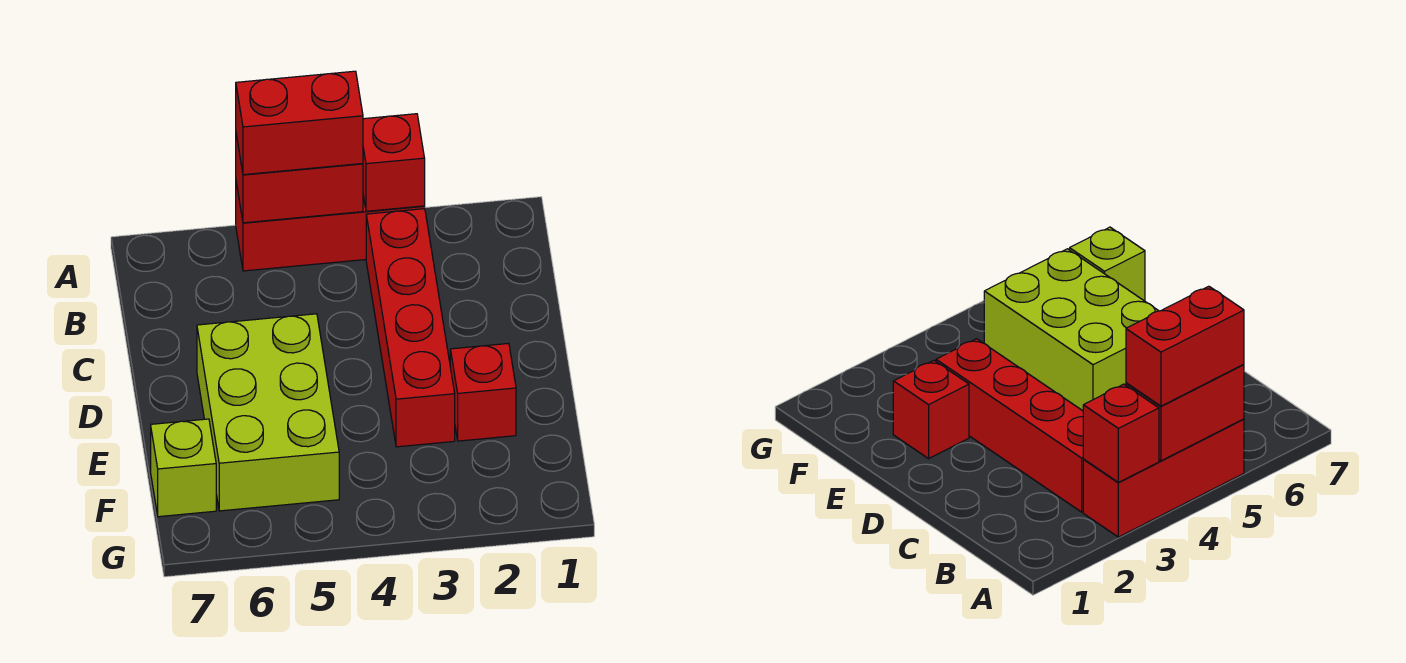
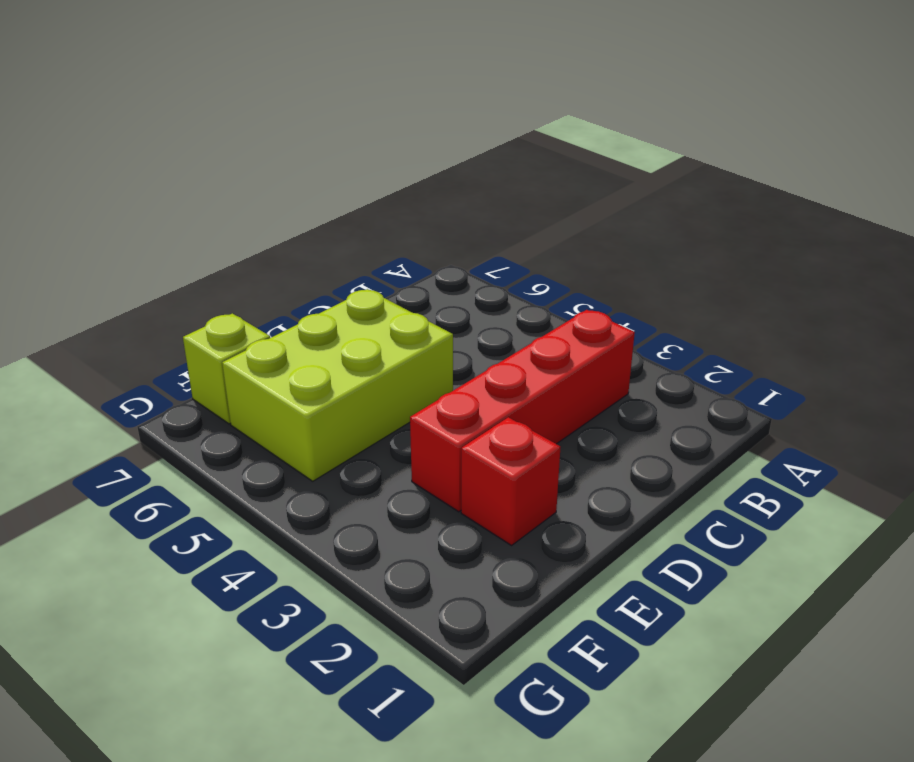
none -> red brick A3:A5 level 1
none -> red brick A3 level 2

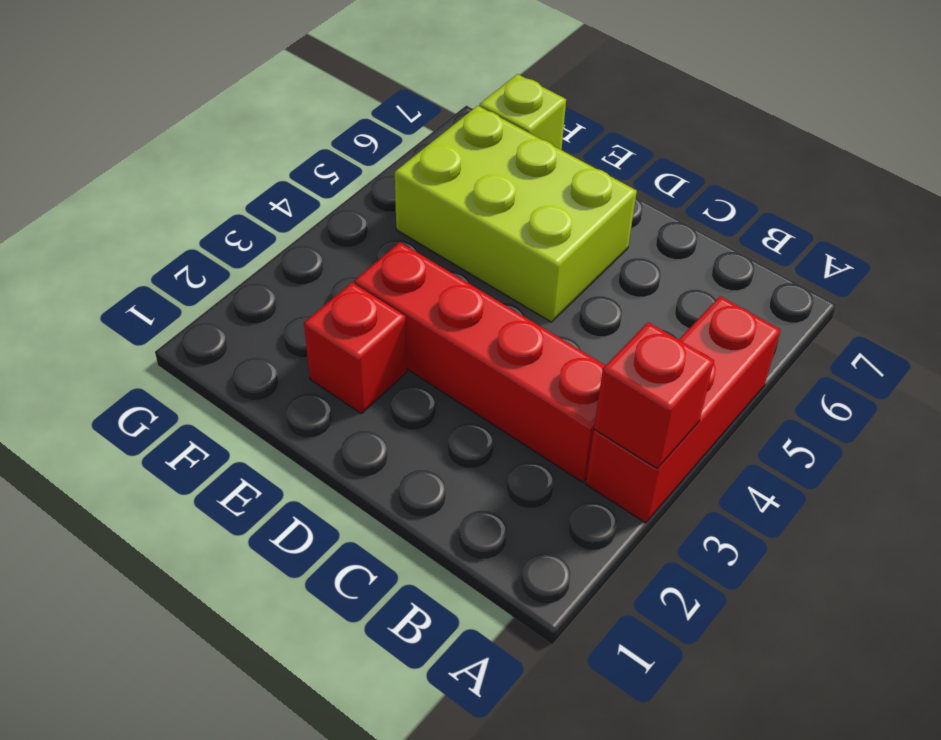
none -> red brick A4:A5 level 2
none -> red brick A4:A5 level 3

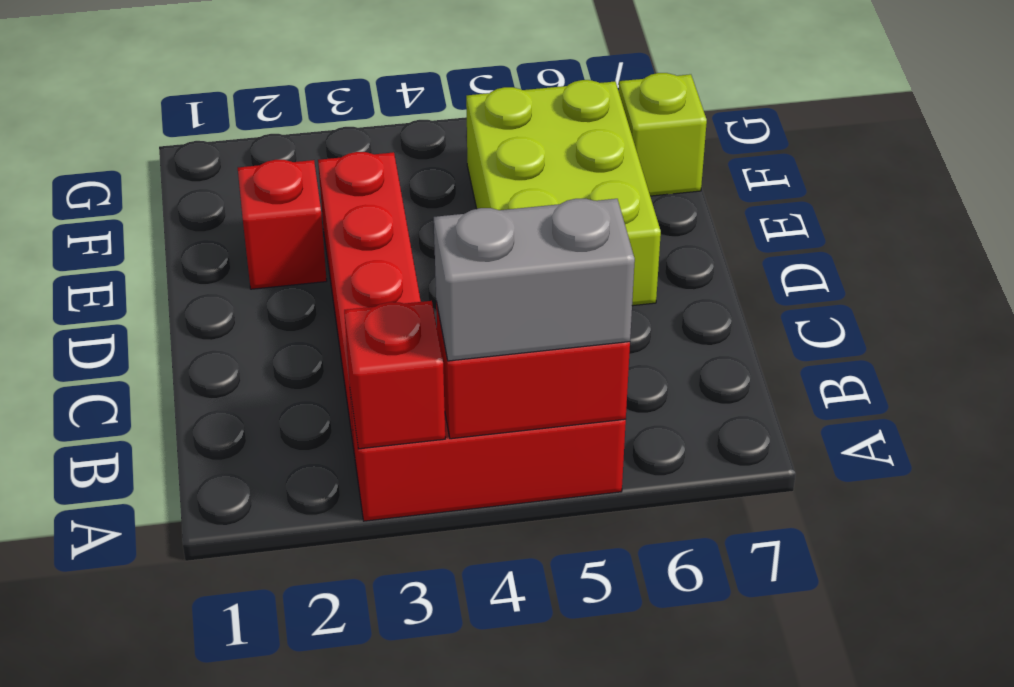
grey brick A4:A5 level 3 -> red brick A4:A5 level 3

